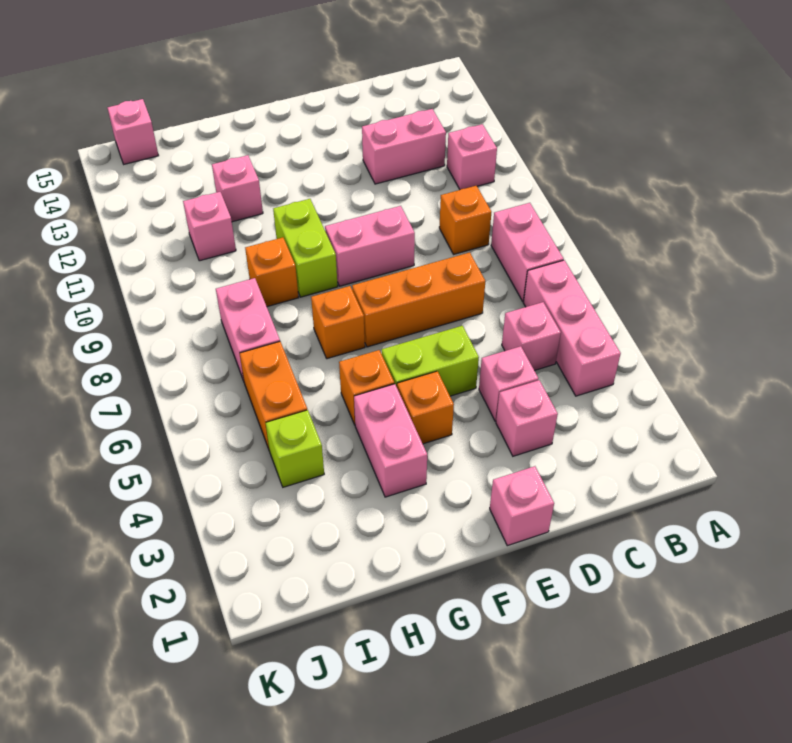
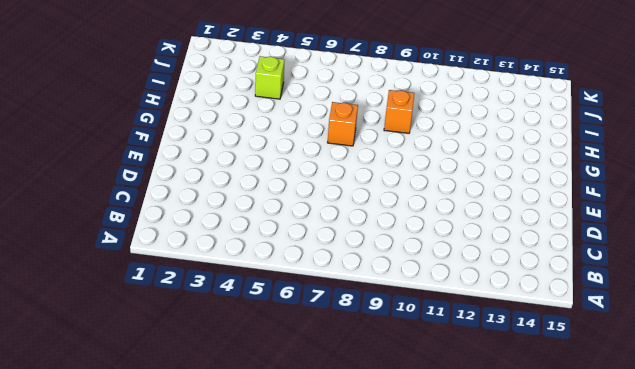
none -> pink brick B4:B6 level 1
none -> pink brick B7:B8 level 1
none -> pink brick B11 level 1

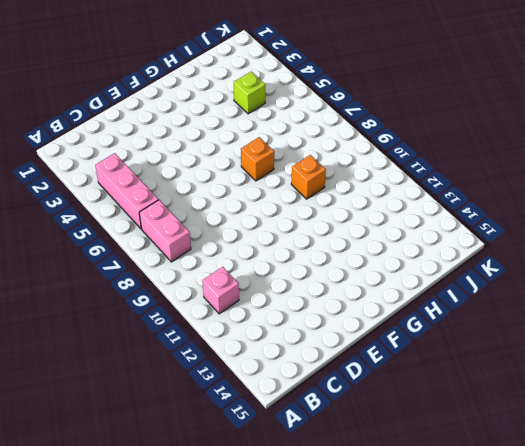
none -> pink brick C5 level 1
none -> orange brick C9 level 1
none -> pink brick C12:D12 level 1

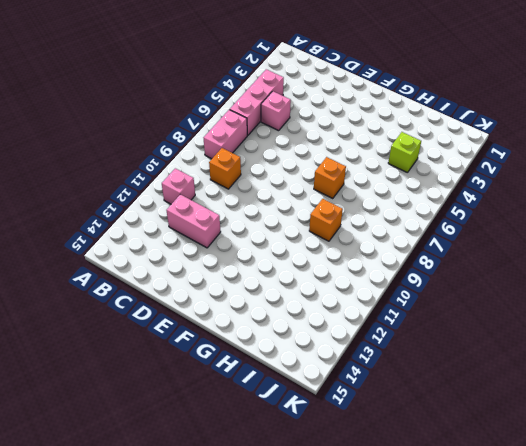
none -> pink brick D3 level 1
none -> pink brick D4 level 1
none -> orange brick D7:F7 level 1

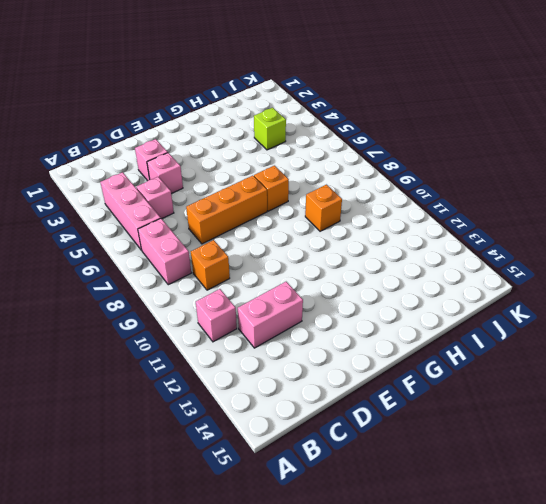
none -> pink brick E1 level 1
none -> lime brick E5:F5 level 1
none -> pink brick E9:F9 level 1

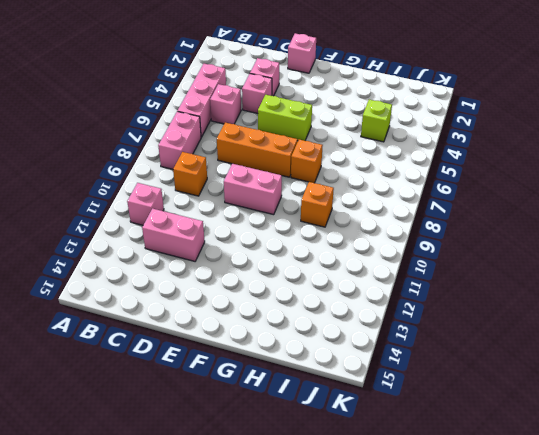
none -> orange brick F4 level 1
none -> pink brick G3:G4 level 1
none -> orange brick G5 level 1

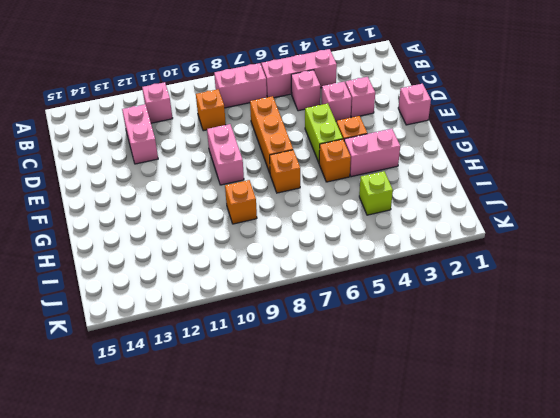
none -> lime brick G9:G10 level 1
none -> pink brick H12 level 1
none -> orange brick I5:I6 level 1

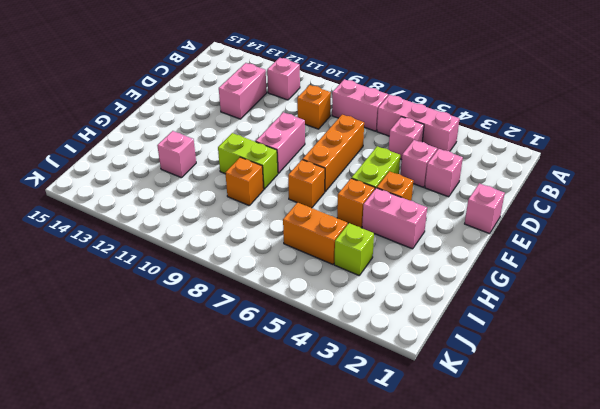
none -> pink brick I7:I8 level 1
none -> pink brick I11 level 1
none -> pink brick J15 level 1

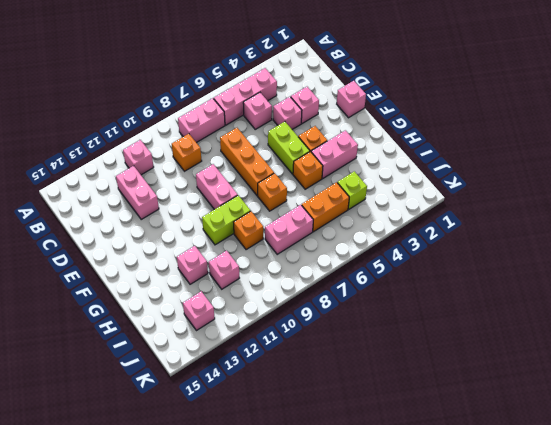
pink brick J13 level 1 -> pink brick J15 level 1

